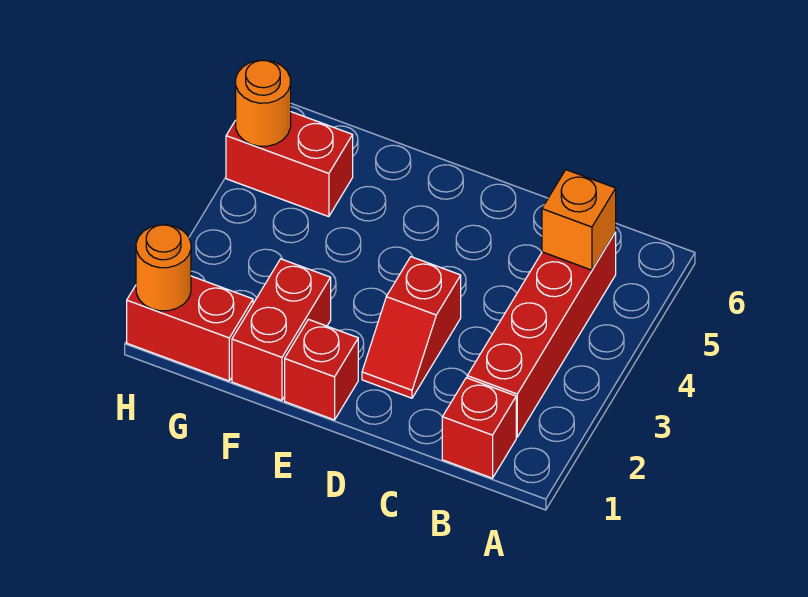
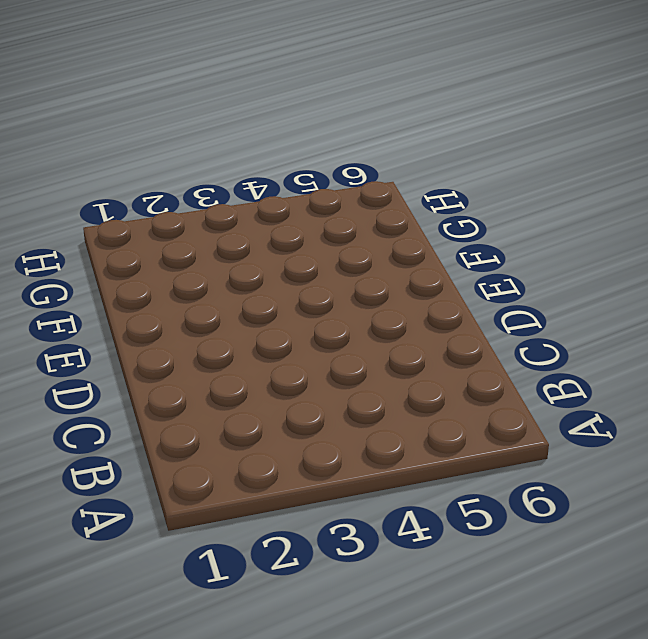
none -> red brick B1 level 1
none -> red brick B2:B5 level 1

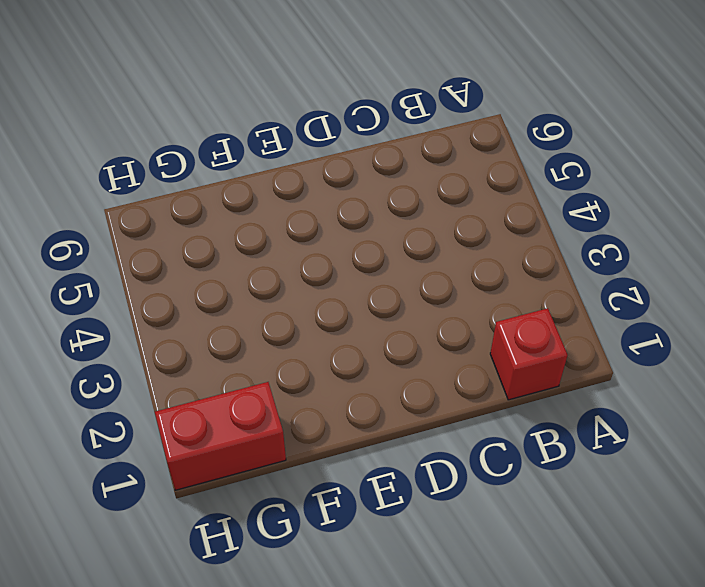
none -> red brick B2:B5 level 1
none -> red slope D2:D3 level 1 top 3

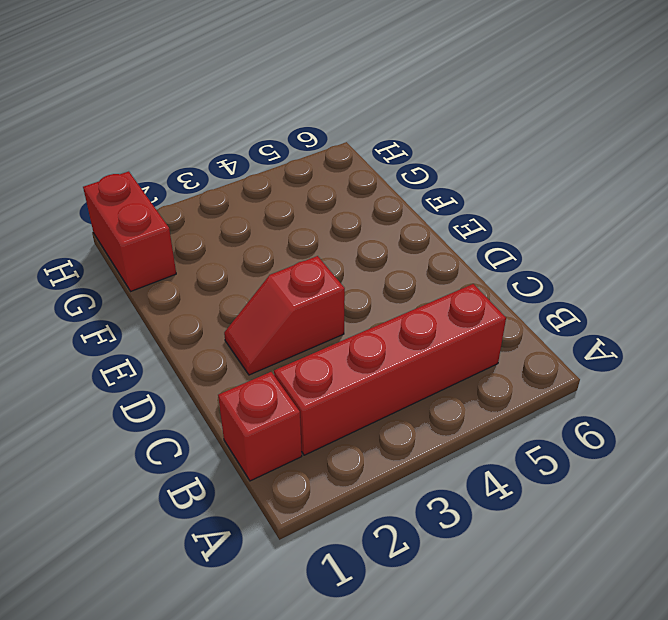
none -> red brick E1 level 1
none -> red brick F1:F2 level 1

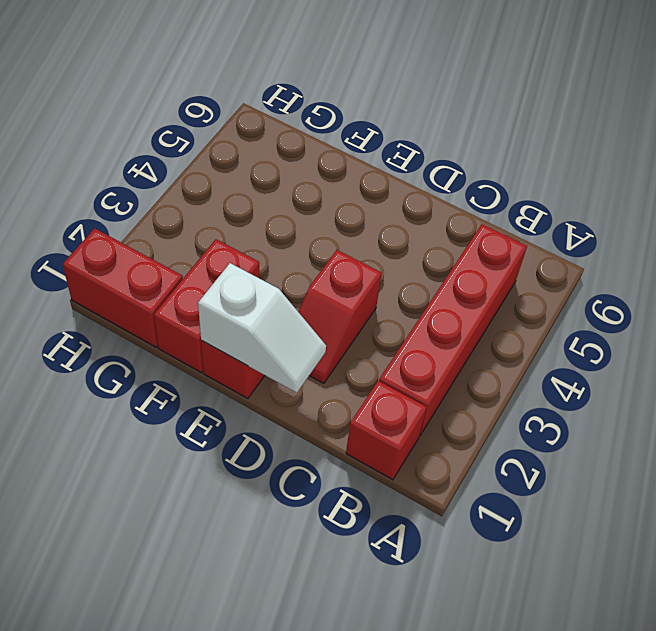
white slope D1:E1 level 2 top E -> none
none -> red brick G5:H5 level 1
none -> orange brick B5 level 2

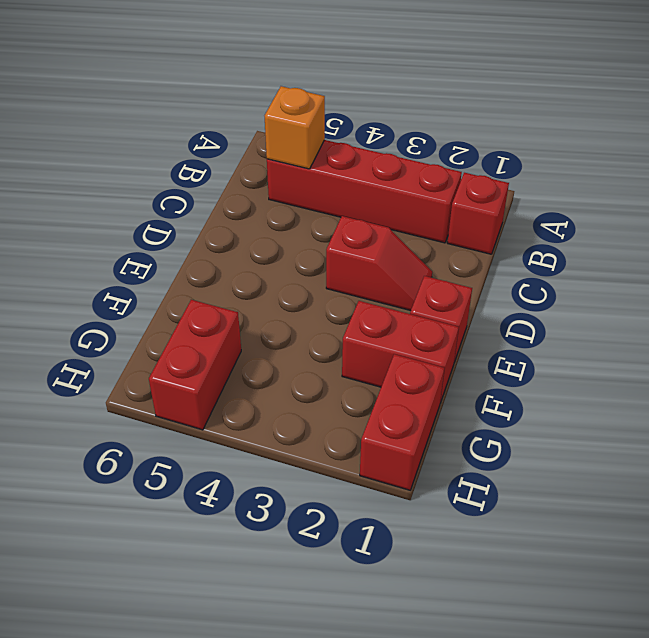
none -> orange round brick H1 level 2
none -> orange round brick H5 level 2

